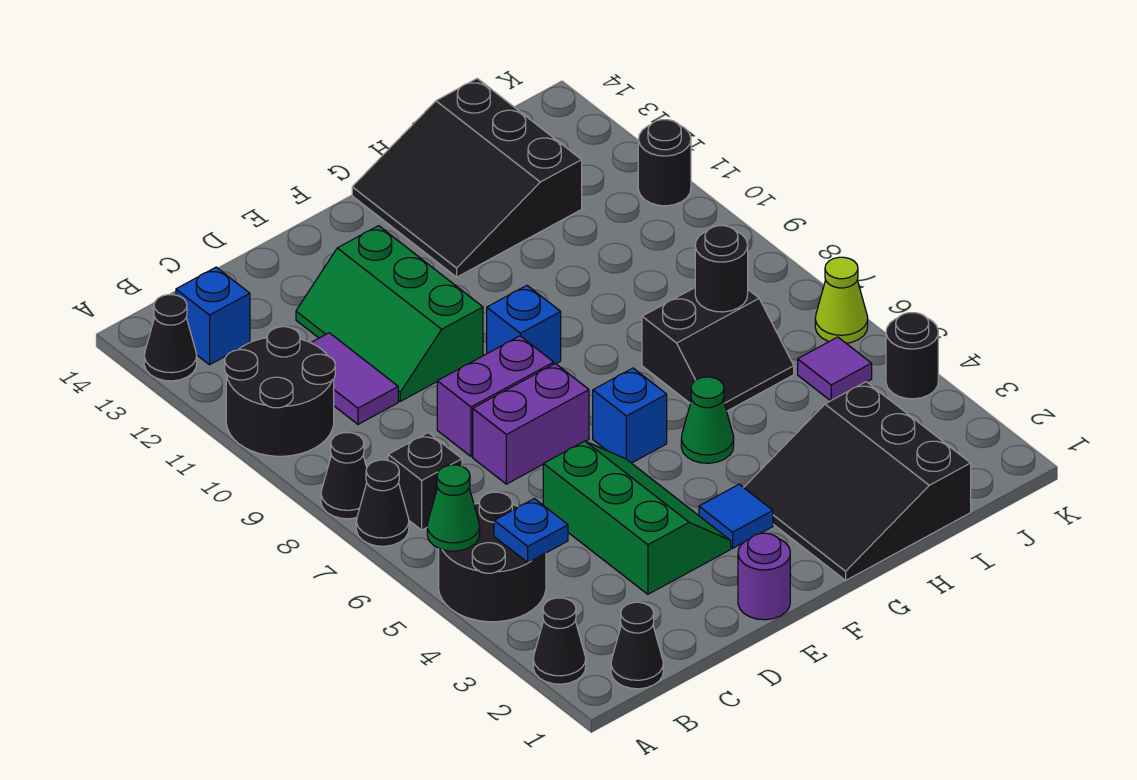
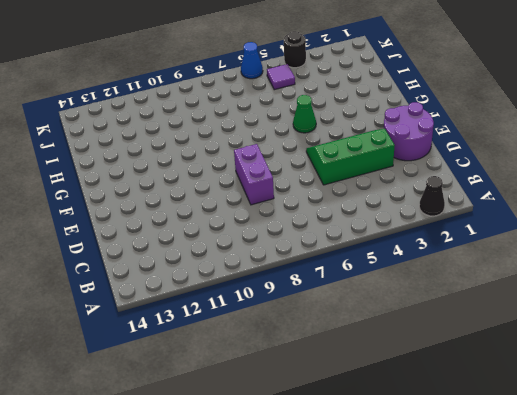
purple round brick D1:E2 level 1 -> purple round brick E1 level 1
blue cone K6 level 1 -> lime cone K6 level 1
none -> black round brick A4:B5 level 1
none -> black cone A7 level 1
none -> black cone A8 level 1

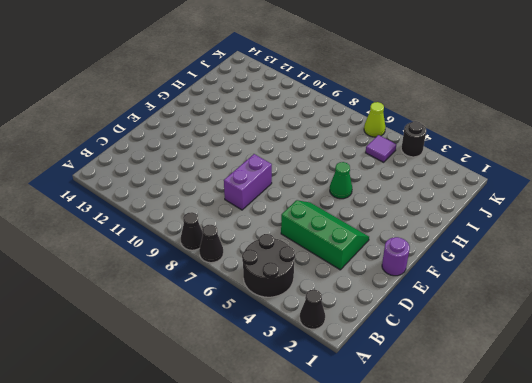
none -> black round brick A10:B11 level 1
none -> black cone A13 level 1
none -> black cone B1 level 1

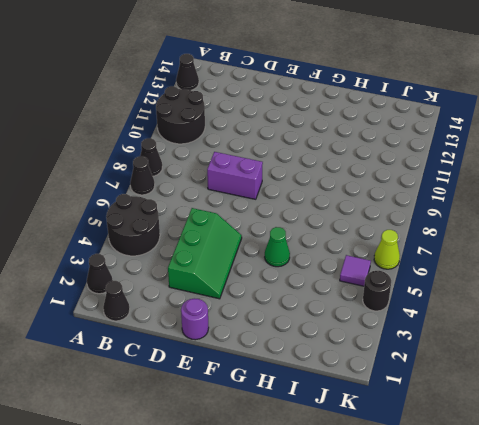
none -> black brick B7 level 1
none -> blue brick B13 level 1
none -> purple tile C10:C11 level 1

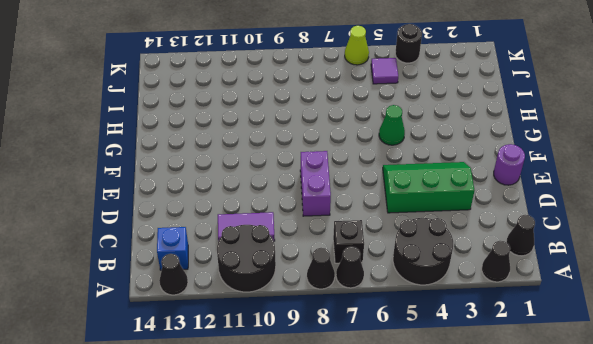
none -> purple brick D7:E7 level 1
none -> green slope D10:E12 level 1 top E
none -> blue tile F3 level 1

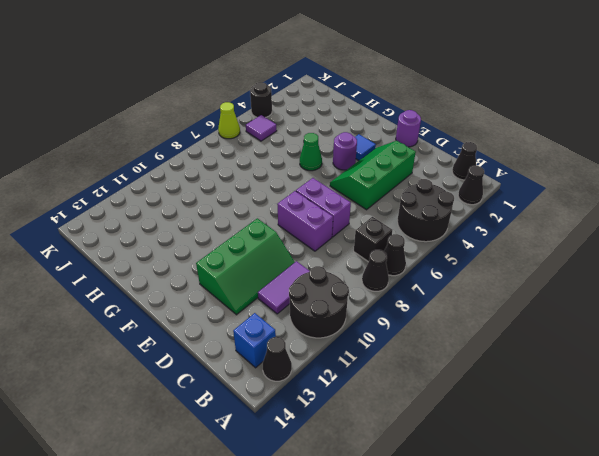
purple round brick F4 level 1 -> none
none -> blue brick F6 level 1
none -> blue brick F9 level 1
none -> black slope G1:I3 level 1 top I

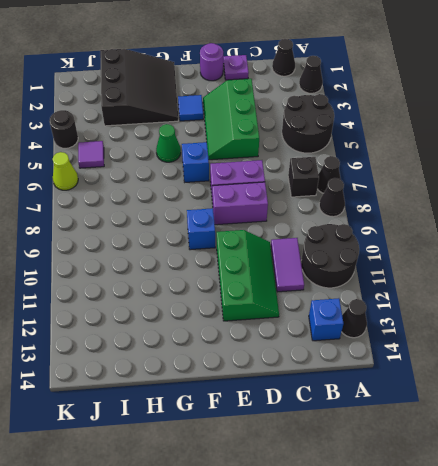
purple plate D1 level 1 -> none
none -> black slope G12:I14 level 1 top I
none -> black slope H6:I7 level 1 top 7
none -> black round brick K11 level 1

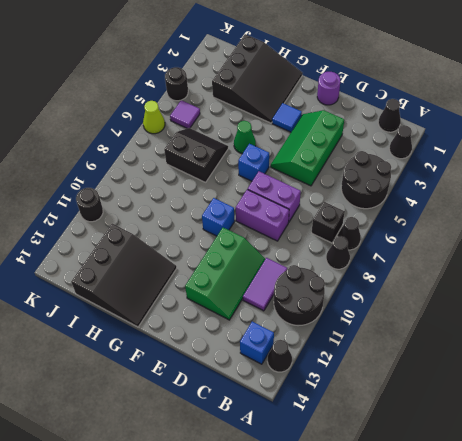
none -> green cone A5 level 2
none -> blue plate B4 level 2
none -> black round brick I7 level 2

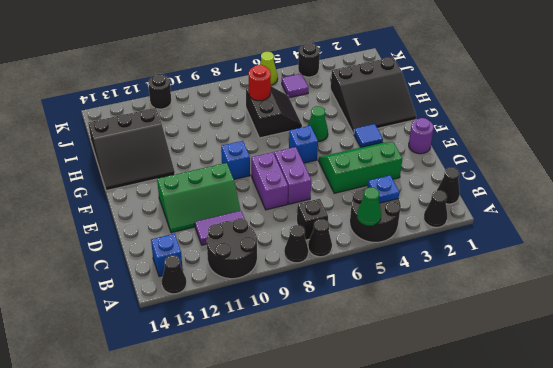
red round brick I7 level 2 -> black round brick I7 level 2

